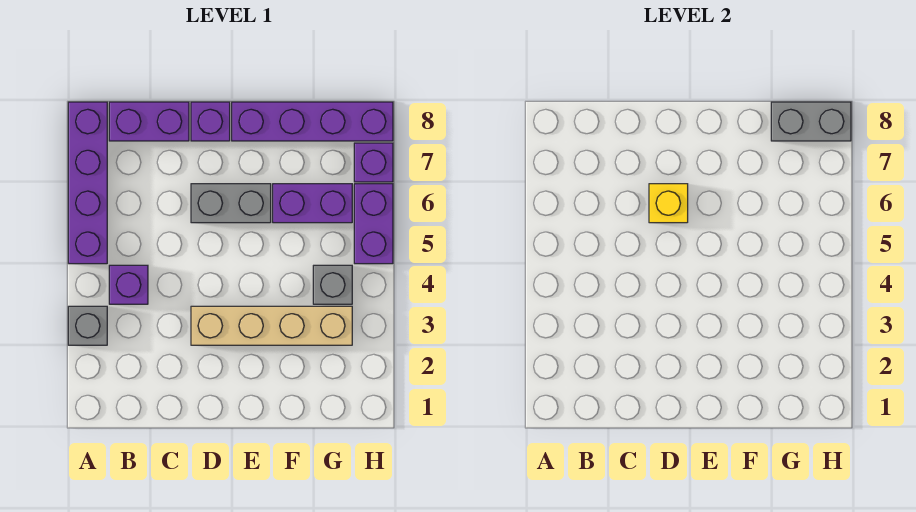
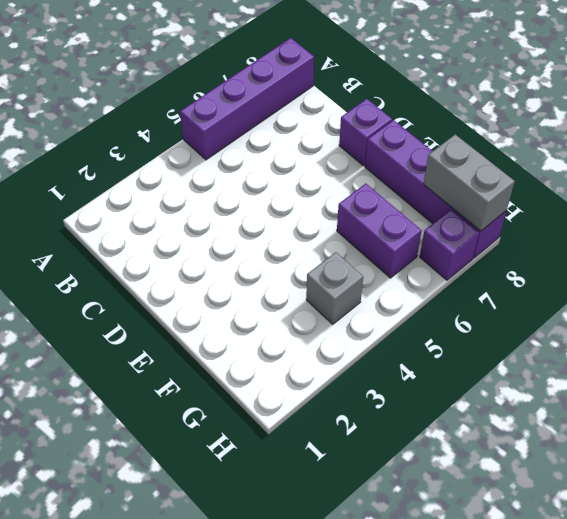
none -> grey brick A3 level 1
none -> purple brick B4 level 1
none -> purple brick B8:C8 level 1

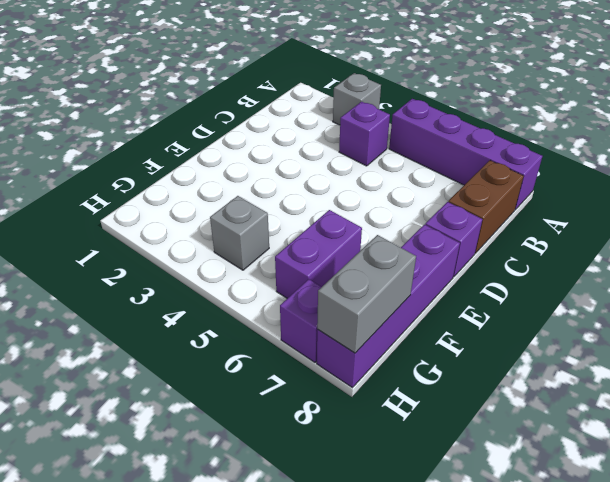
brown brick B8:C8 level 1 -> purple brick B8:C8 level 1
none -> tan brick D3:G3 level 1
none -> grey brick D6:E6 level 1
none -> purple brick H5:H6 level 1

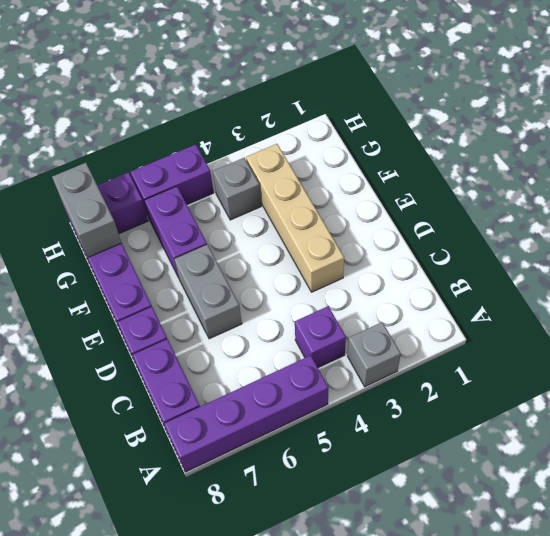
none -> yellow brick D6 level 2

